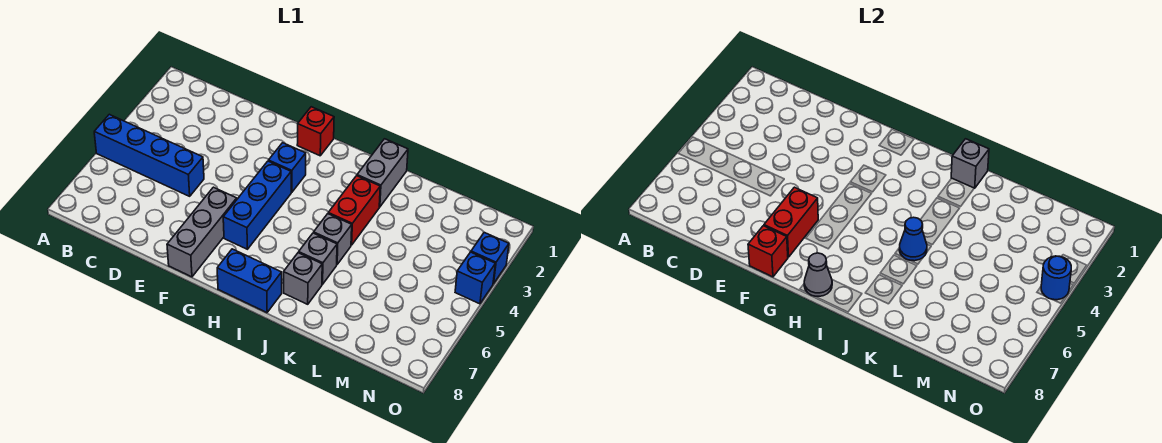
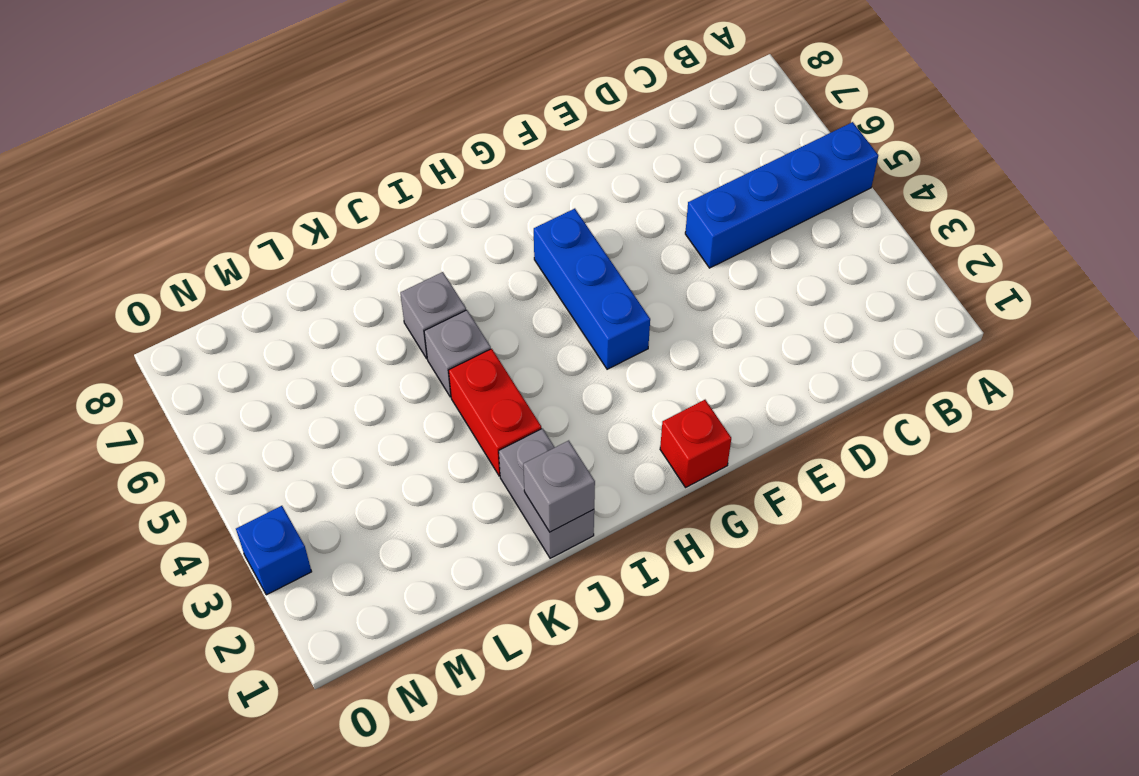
none -> grey brick F6:F8 level 1
none -> blue brick G3 level 1
none -> blue brick H8:I8 level 1

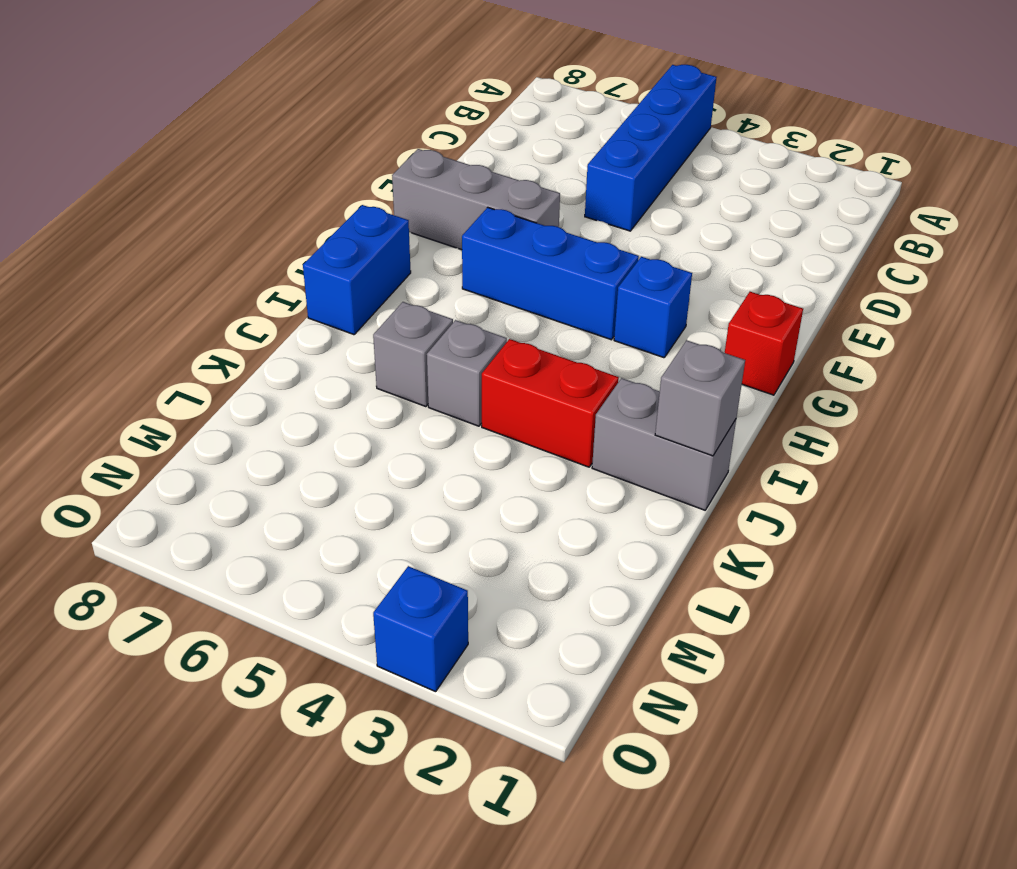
none -> grey brick J7 level 1
none -> blue brick O4 level 1
none -> red brick F6:F7 level 2

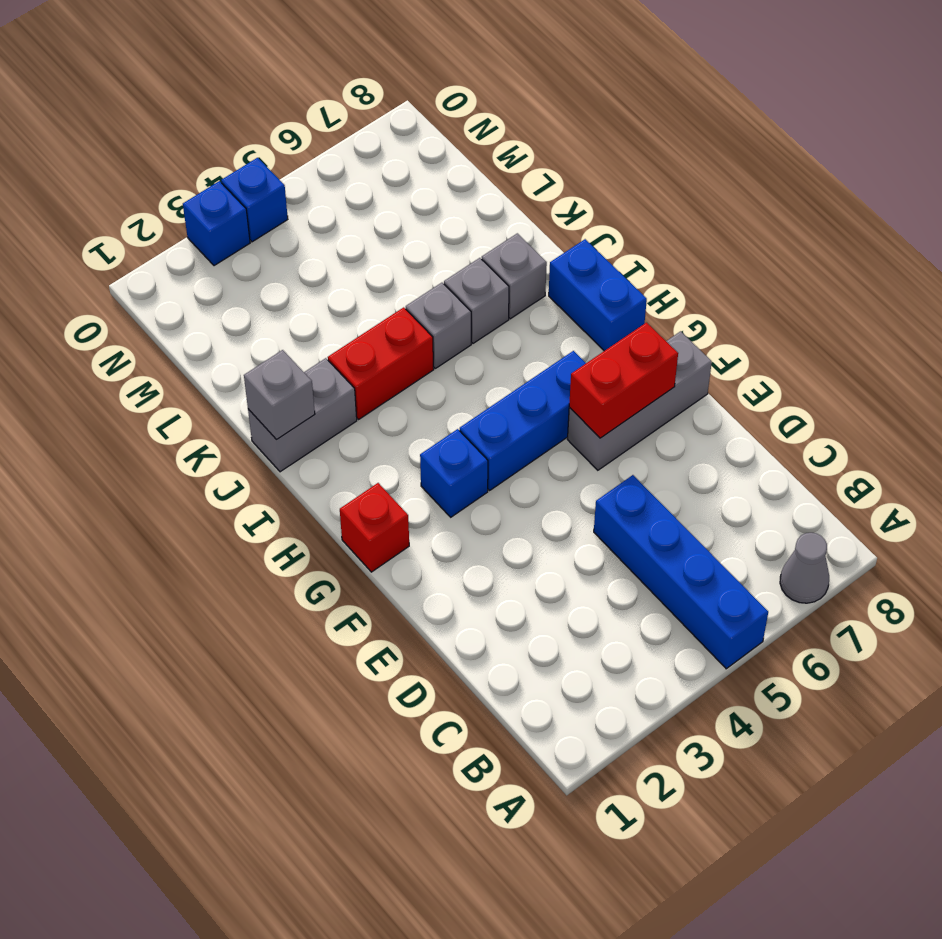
grey cone A7 level 1 -> grey cone H8 level 2
none -> red brick F8 level 2
none -> blue cone J5 level 2
none -> blue round brick O4 level 2

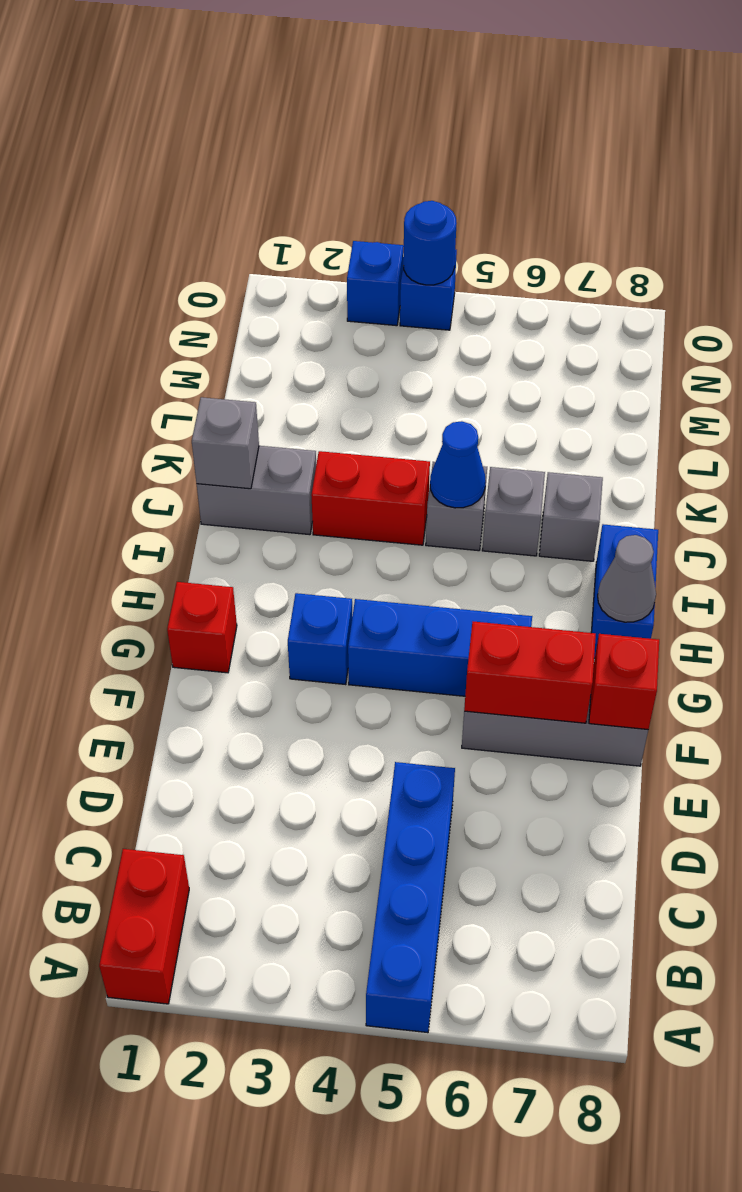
red brick A1:B1 level 1 -> none

